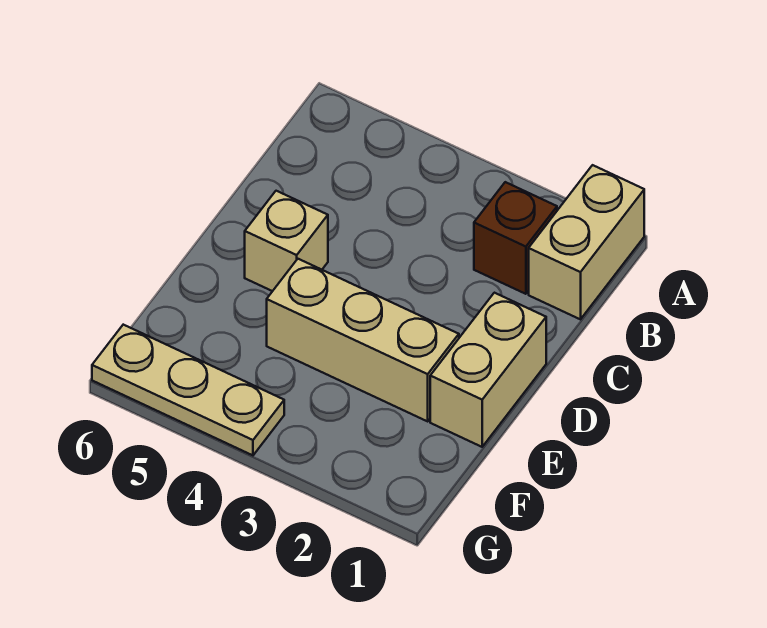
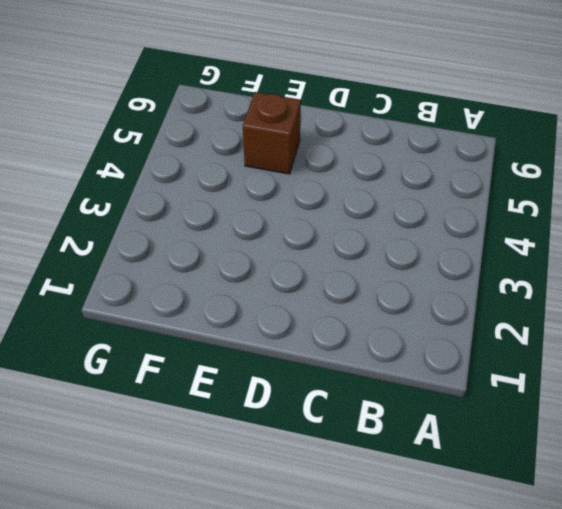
brown brick E5 level 1 -> brown brick B2 level 1
none -> tan brick A1:B1 level 1
none -> tan brick D1:E1 level 1

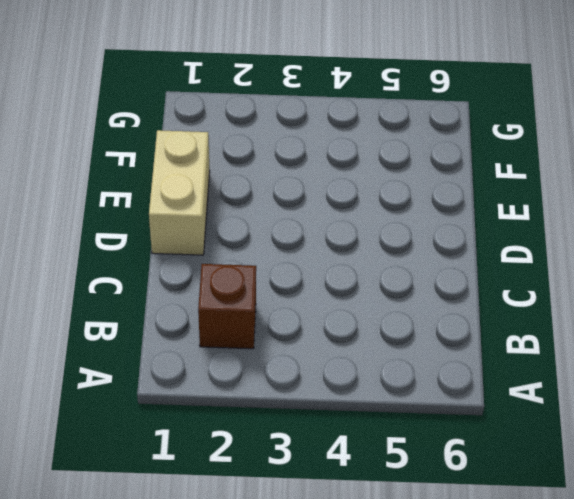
none -> tan brick A1:B1 level 1
none -> tan brick D5 level 1

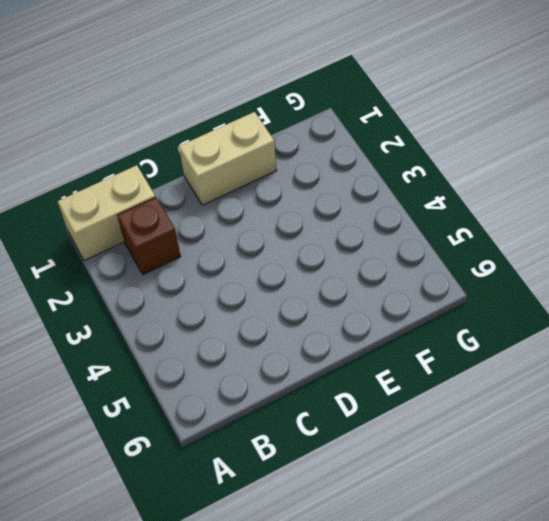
none -> tan brick D5 level 1
none -> tan brick E2:E4 level 1

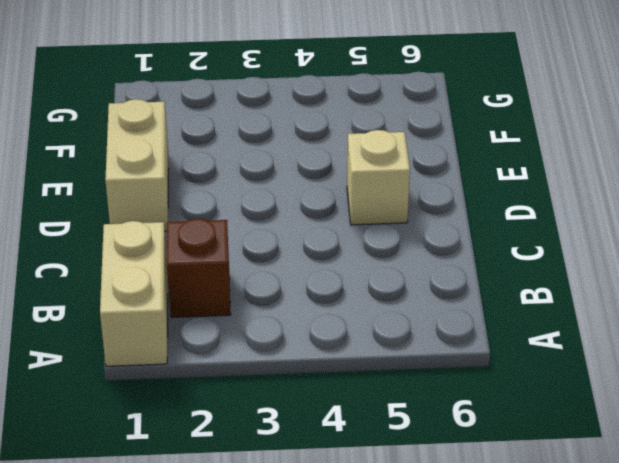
none -> tan brick E2:E4 level 1
none -> tan plate G4:G6 level 1

